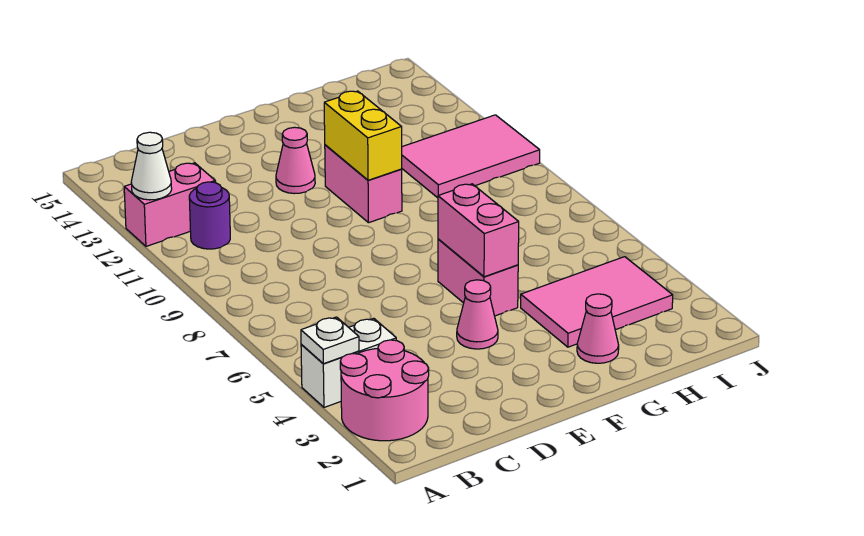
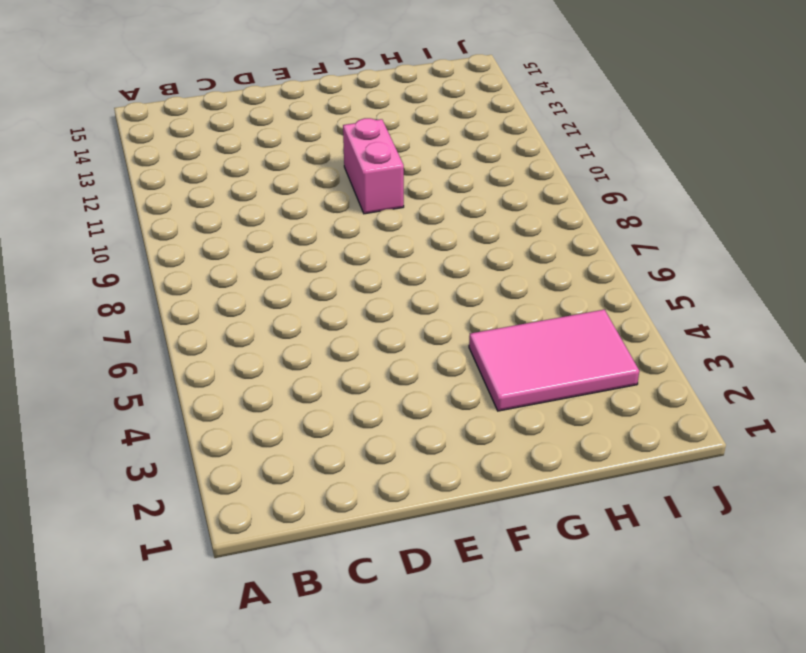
none -> pink round brick A2:B3 level 1
none -> white brick A4:B4 level 1
none -> pink brick A12:B12 level 1

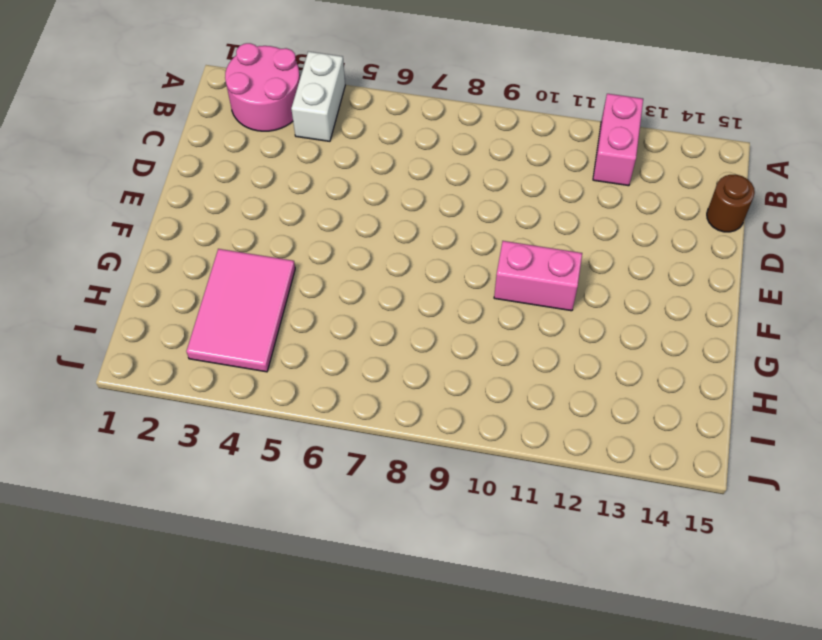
brown round brick C15 level 1 -> none
none -> purple round brick B11 level 1
none -> pink cone E4 level 1
none -> pink cone E12 level 1

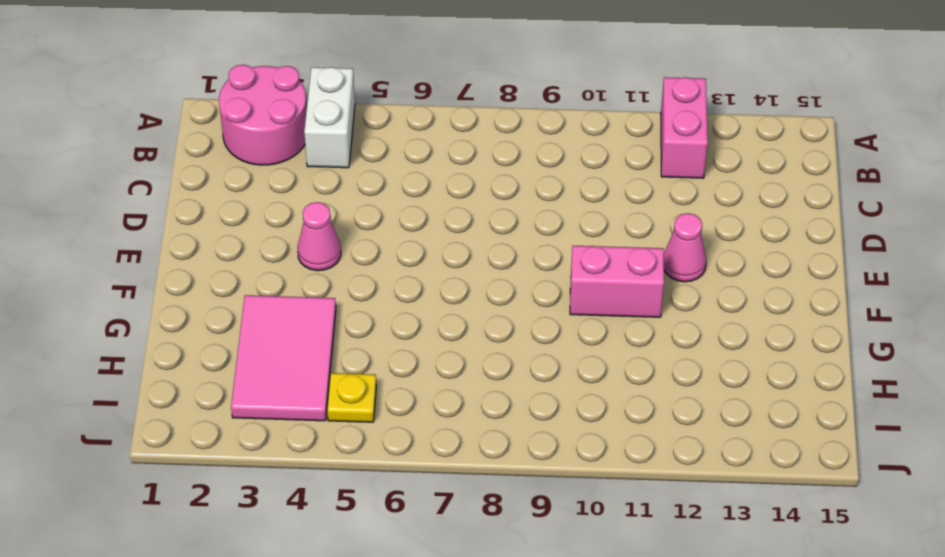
yellow plate I5 level 1 -> none
none -> purple round brick B11 level 1
none -> pink brick F5:F6 level 1
none -> pink cone G2 level 1

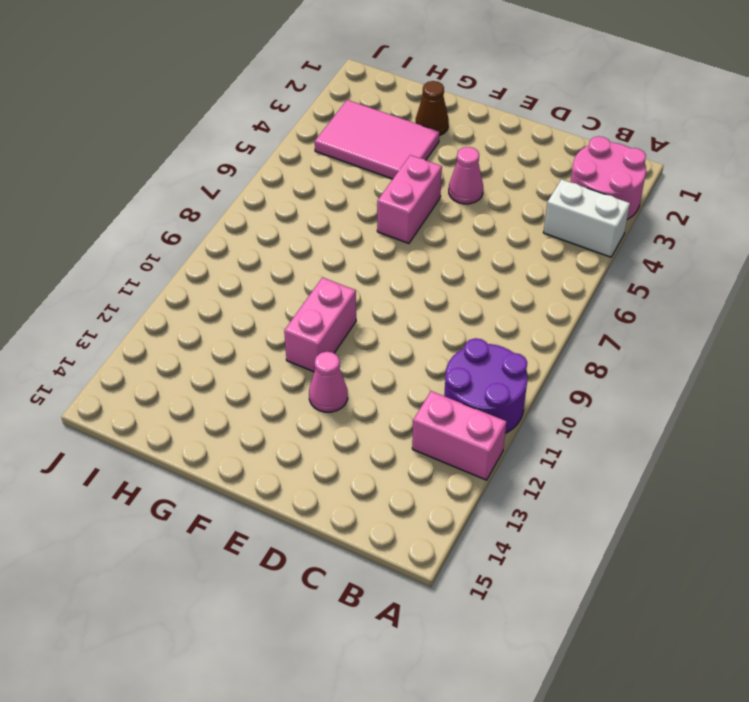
purple round brick A10:B11 level 1 -> purple round brick B11 level 1
brown cone G2 level 1 -> pink cone G2 level 1
none -> pink tile H10:J11 level 1
none -> white plate A4 level 2
none -> white cone A12 level 2

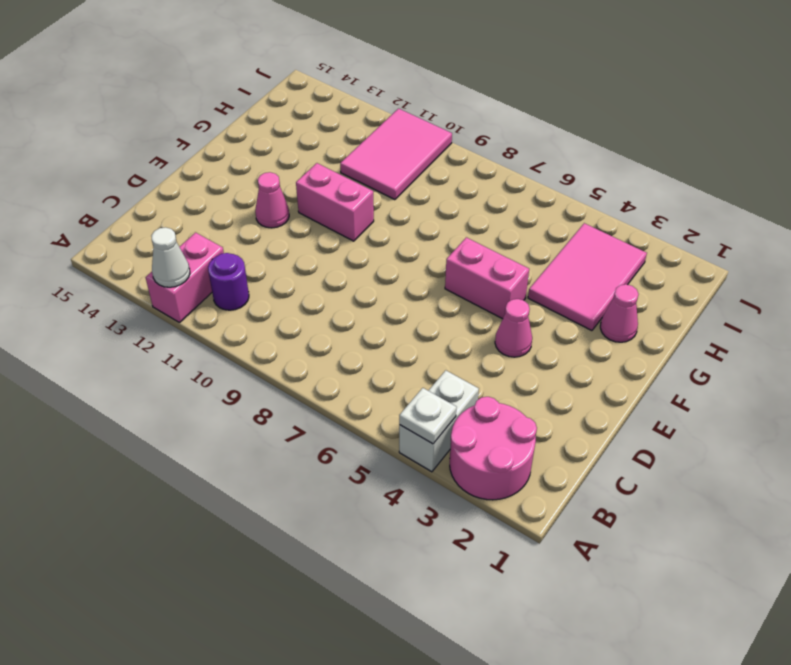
none -> pink brick F5:F6 level 2
none -> yellow brick F10:F11 level 2

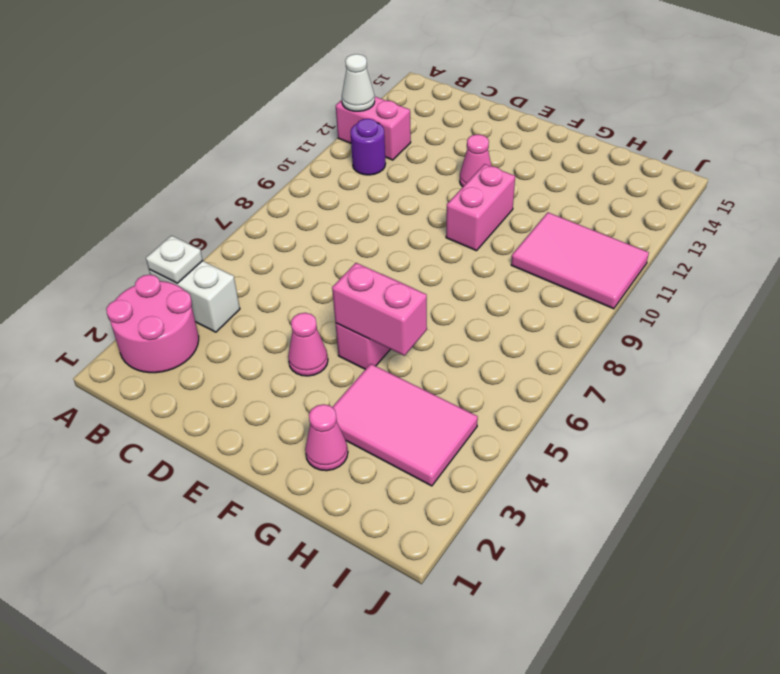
pink brick F5:G5 level 2 -> pink brick F5:F6 level 2
none -> yellow brick F10:F11 level 2

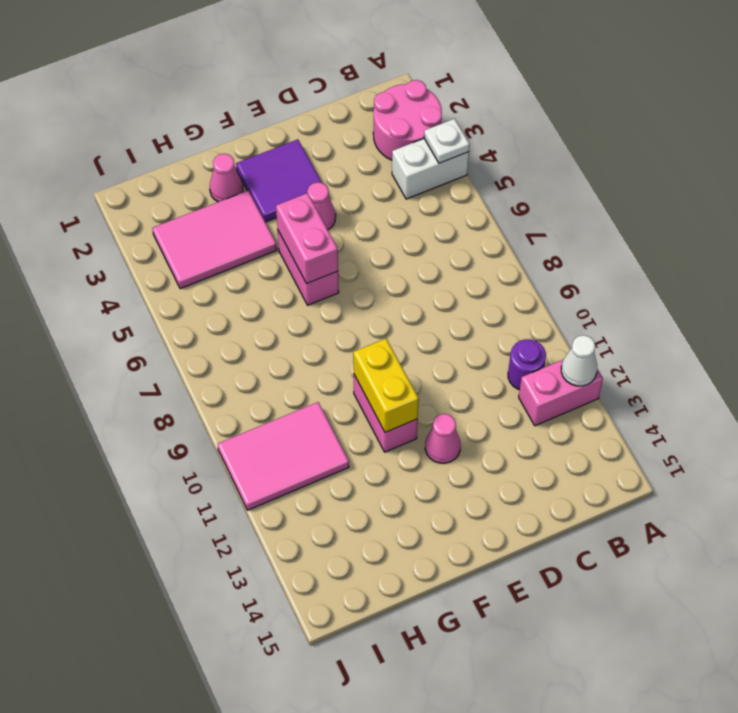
purple tile E2:F3 level 1 -> none

